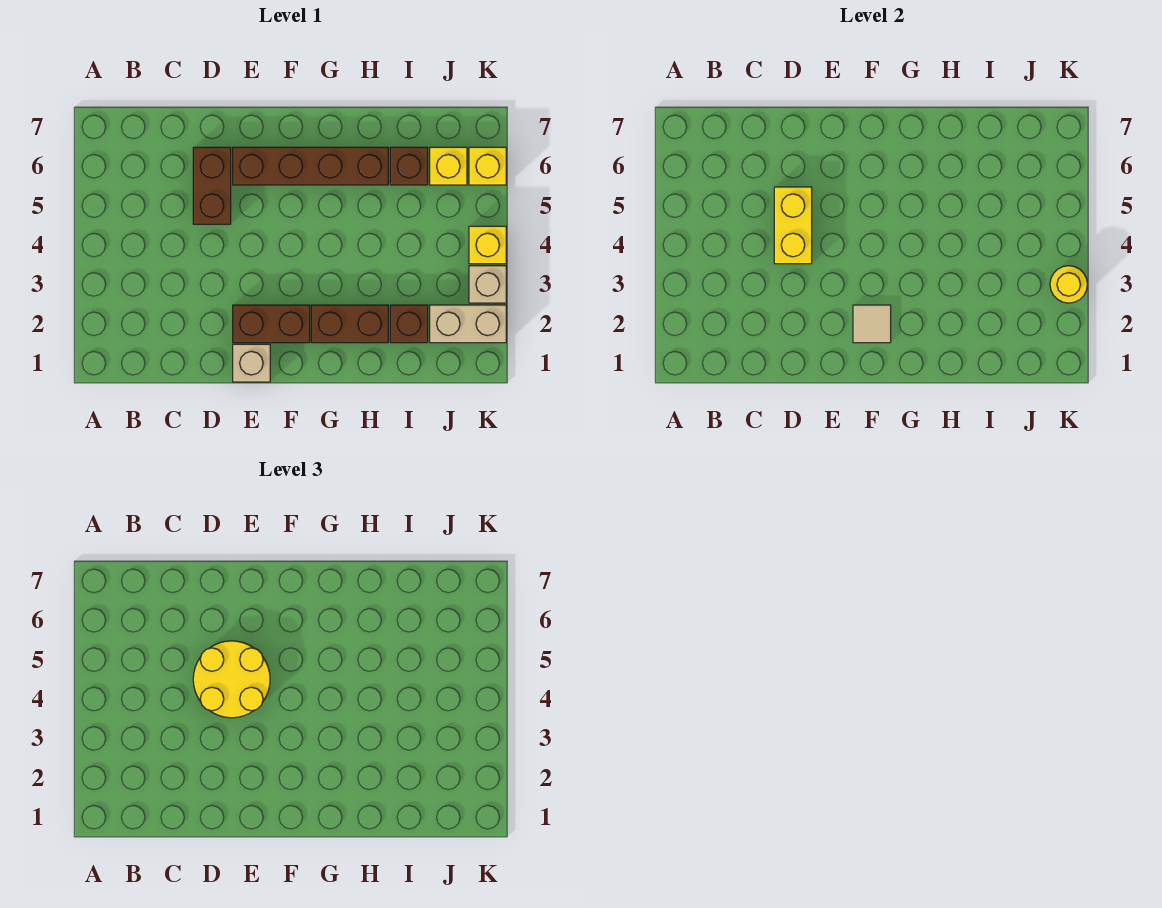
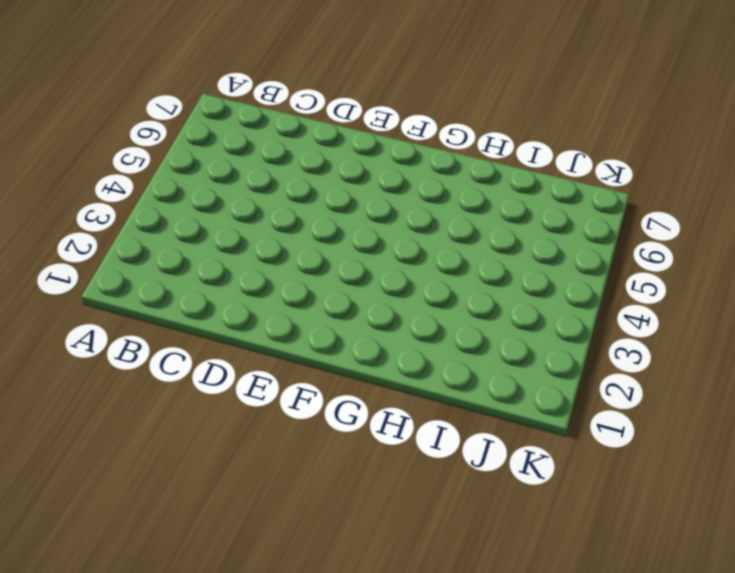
none -> brown brick D5:D6 level 1
none -> tan brick E1 level 1
none -> brown brick E2:F2 level 1

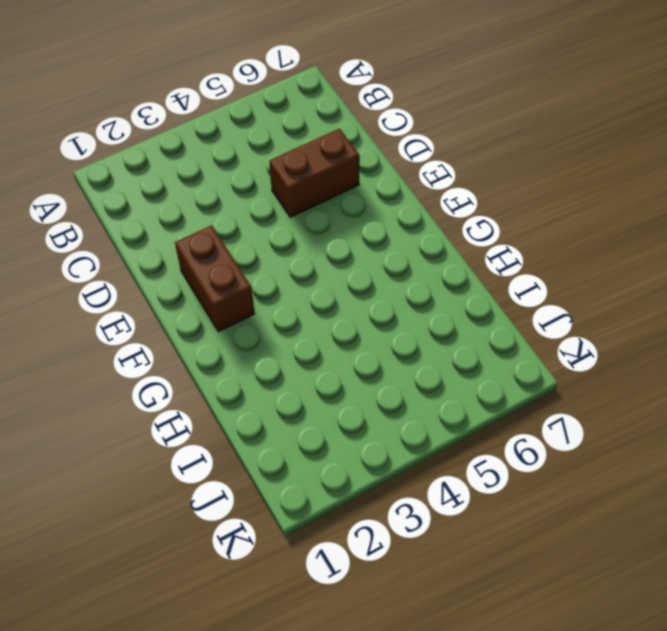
none -> tan brick E1 level 1
none -> brown brick E6:H6 level 1
none -> brown brick G2:H2 level 1

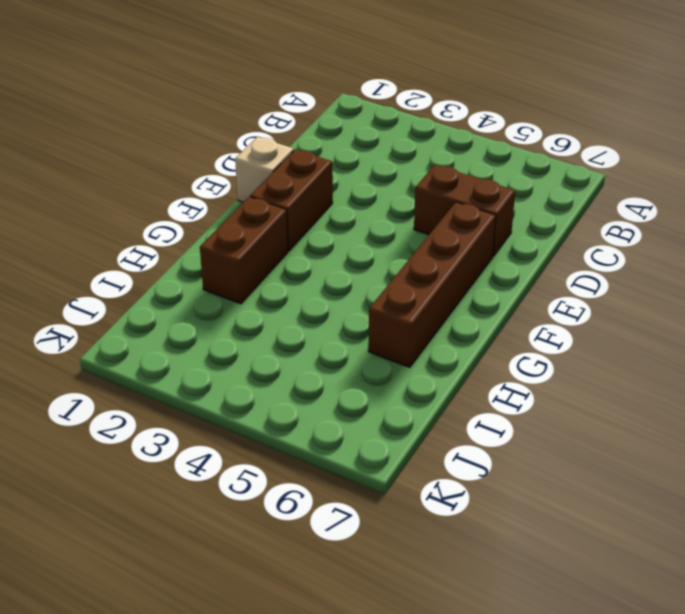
none -> brown brick I2 level 1
none -> brown brick I6 level 1
none -> tan brick J2:K2 level 1

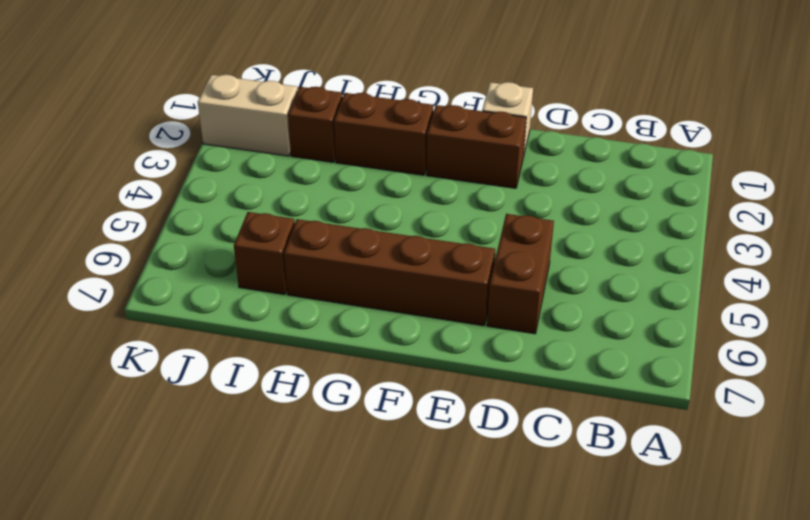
none -> yellow brick J6 level 1
none -> tan brick K3 level 1
none -> yellow brick K4 level 1

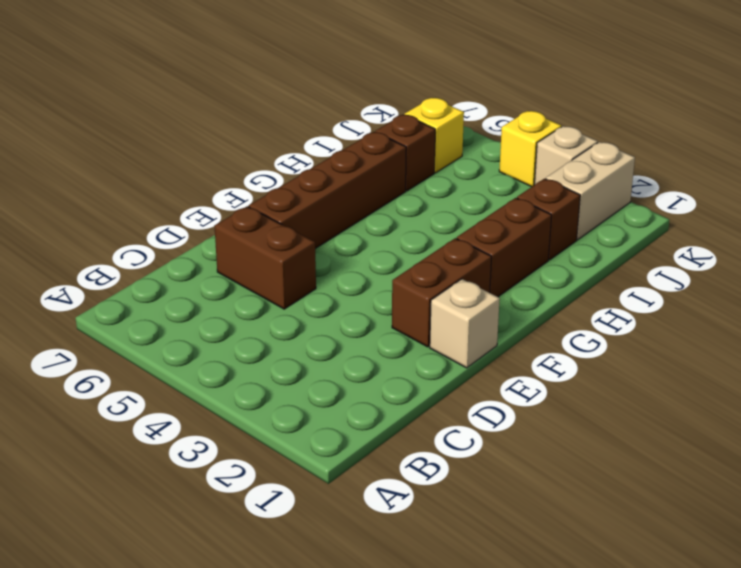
none -> yellow brick K6 level 1
none -> yellow brick D4:D5 level 2
none -> tan tile F2 level 2

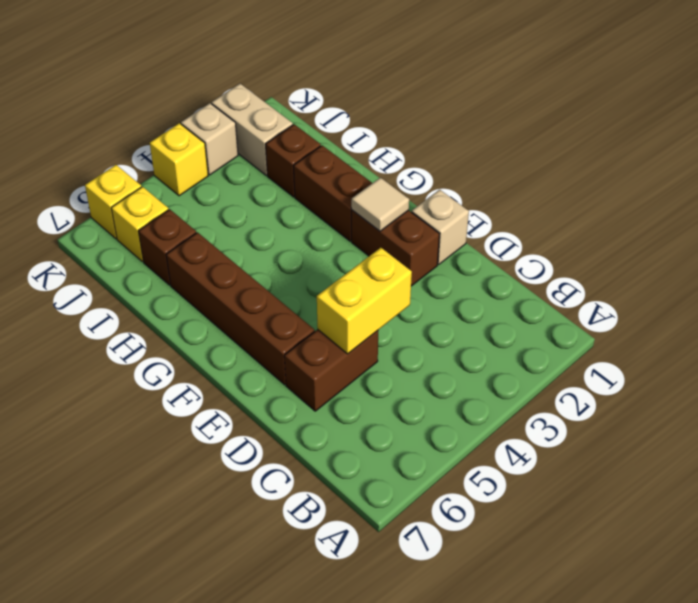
none -> yellow round brick K3 level 2
none -> yellow round brick D4:E5 level 3

